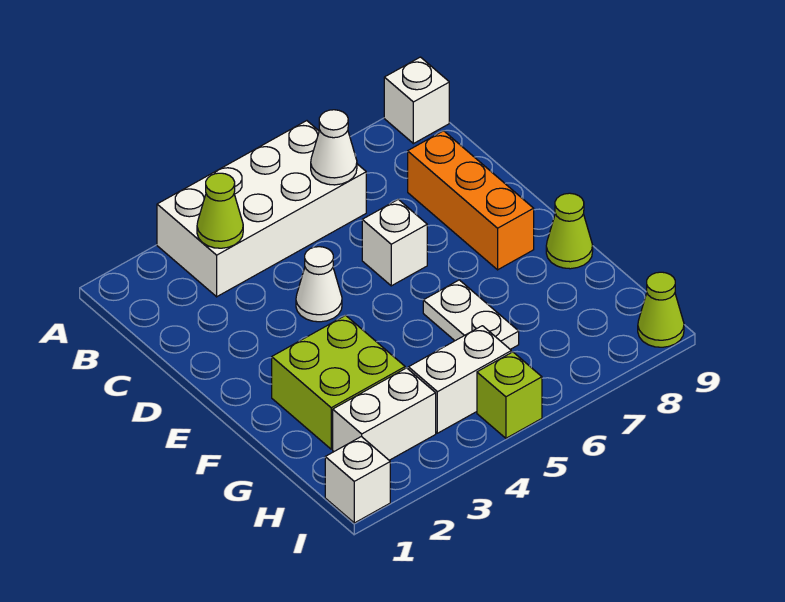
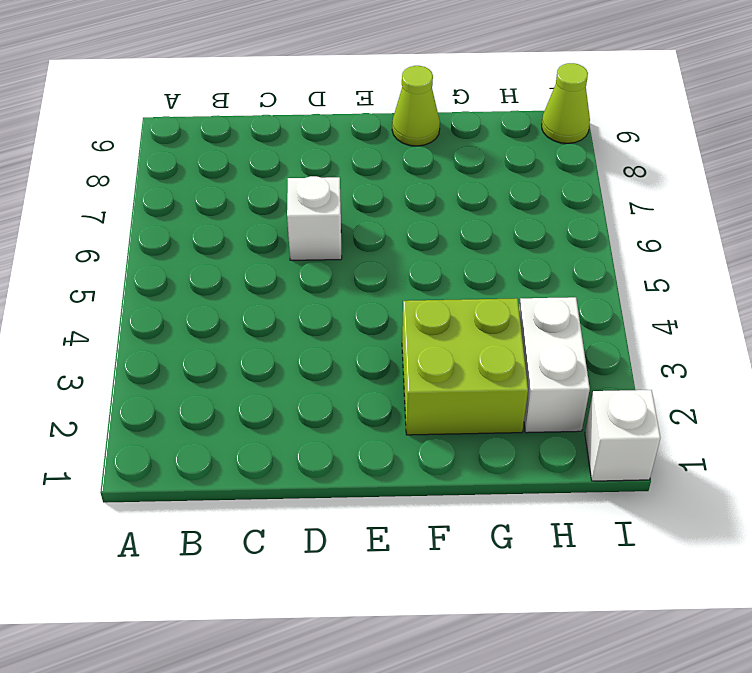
none -> white brick A3:B6 level 1
none -> white brick A9 level 1
none -> orange brick C8:E8 level 1

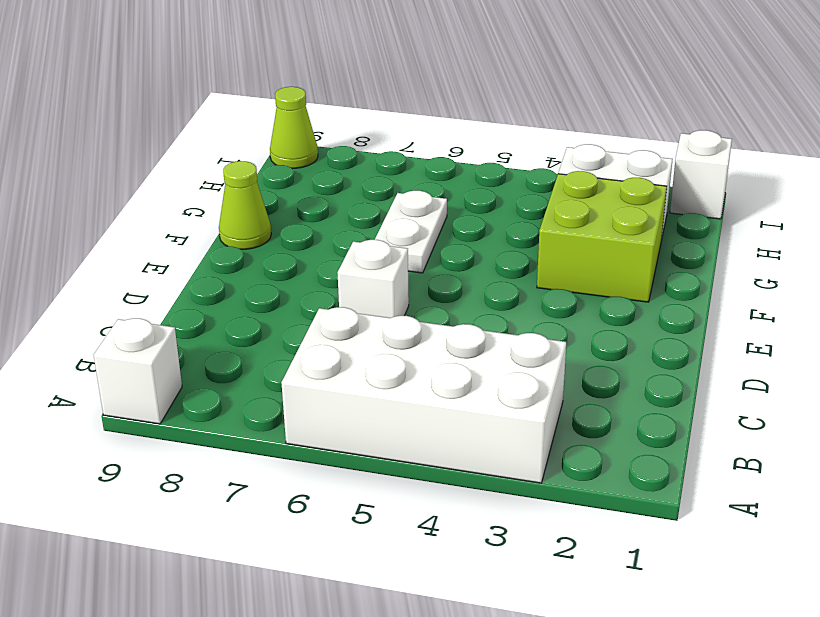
none -> orange brick C8:E8 level 1
none -> white cone D4 level 1
none -> white brick H4:H5 level 1

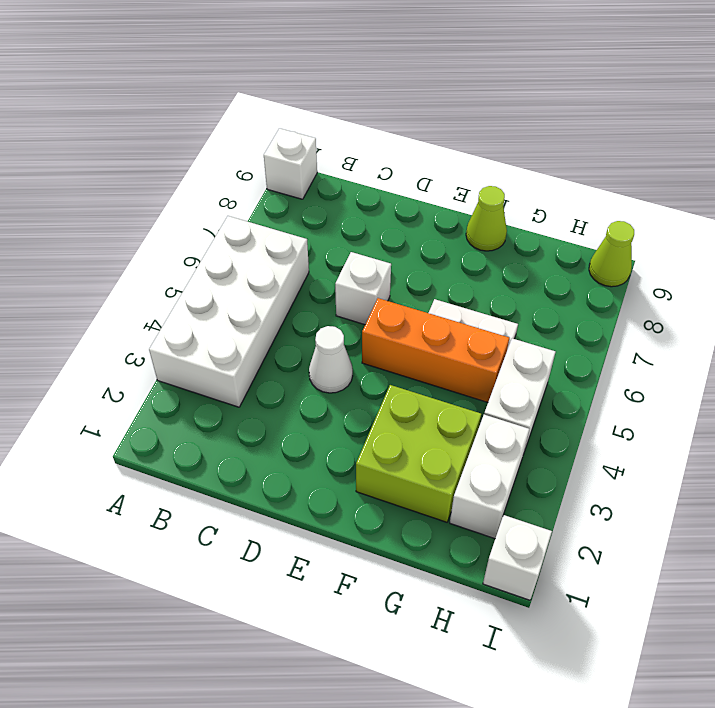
orange brick E5:G5 level 1 -> orange brick C8:E8 level 1
none -> lime brick I5 level 1
none -> lime cone B3 level 2
none -> white cone B6 level 2

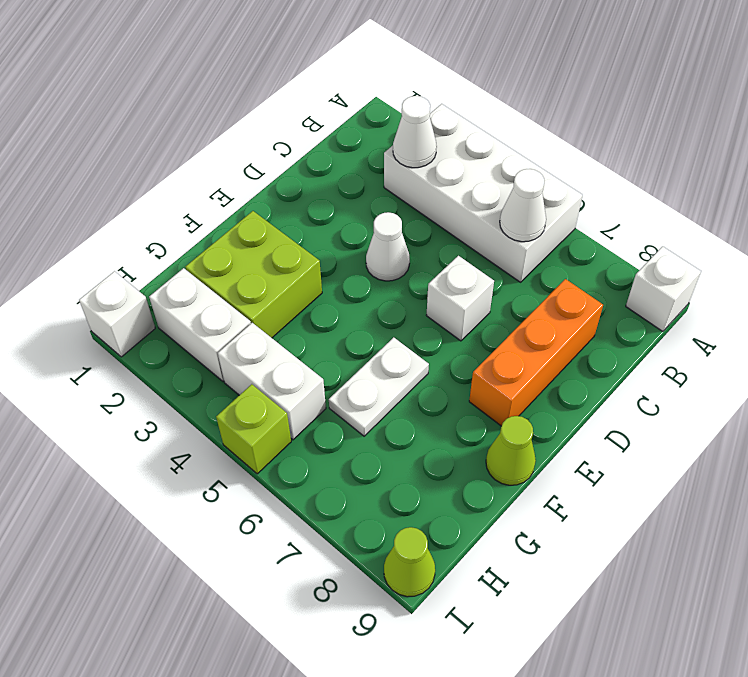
white cone B3 level 2 -> lime cone B3 level 2

